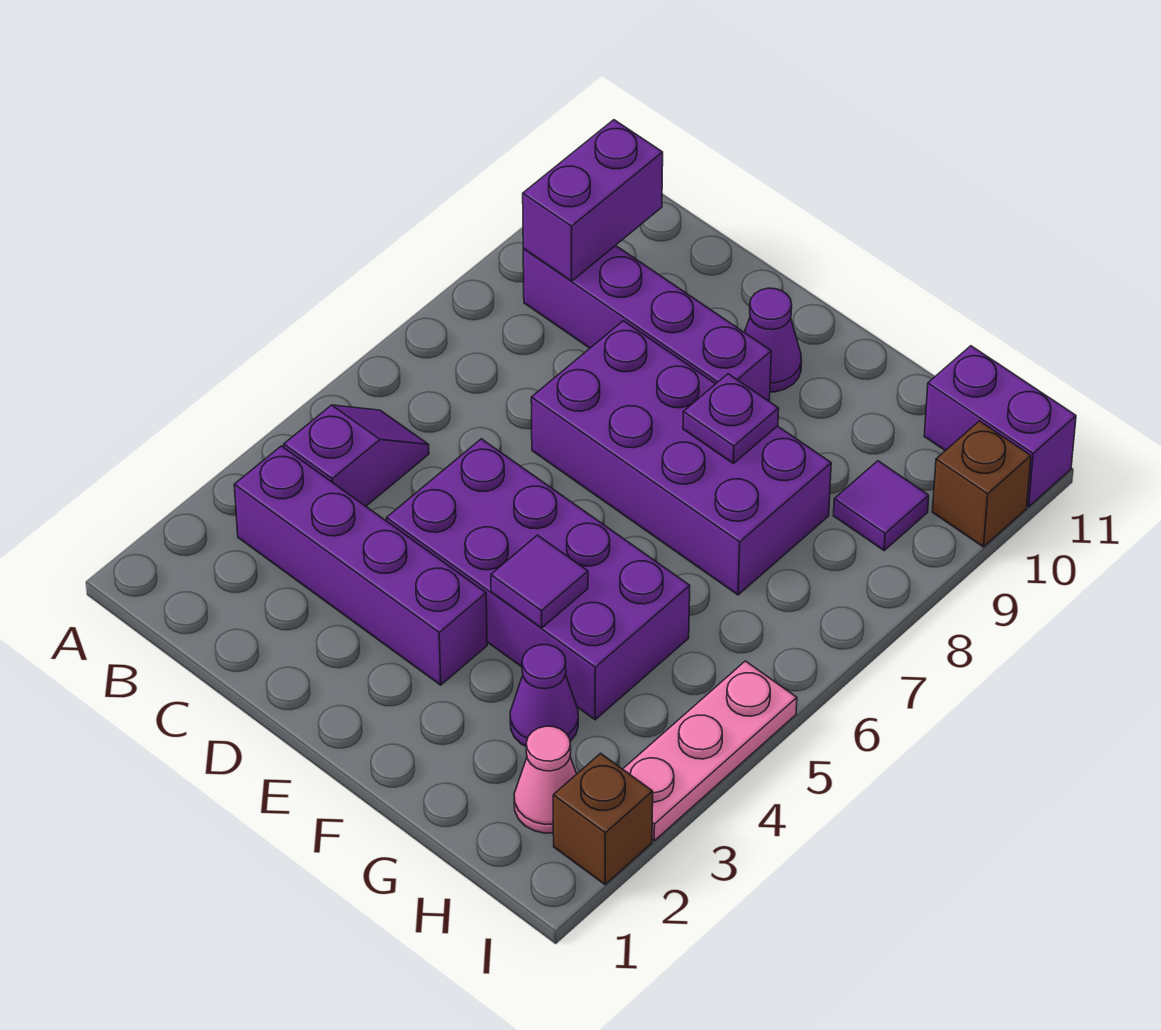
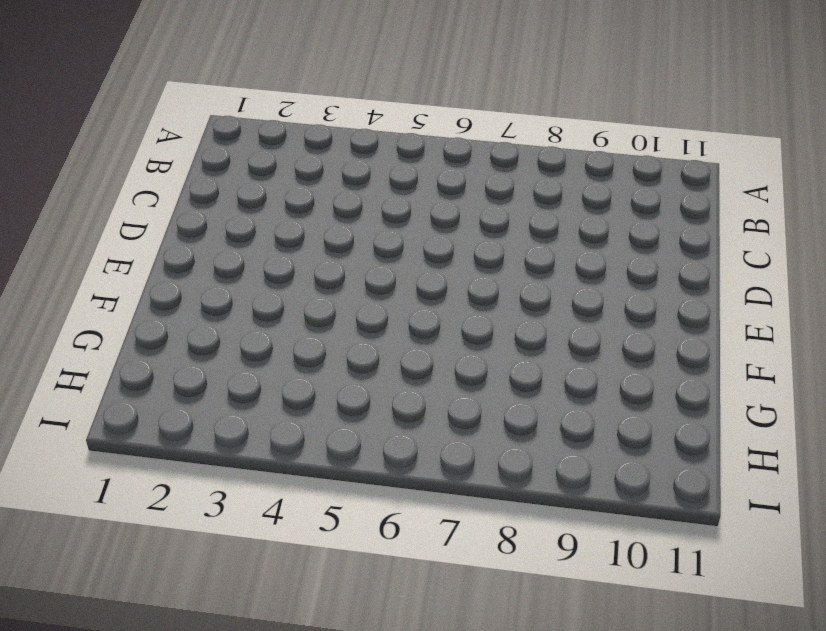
none -> purple brick B3:E3 level 1
none -> purple slope B4:B5 level 1 top 4
none -> purple brick B9:E9 level 1

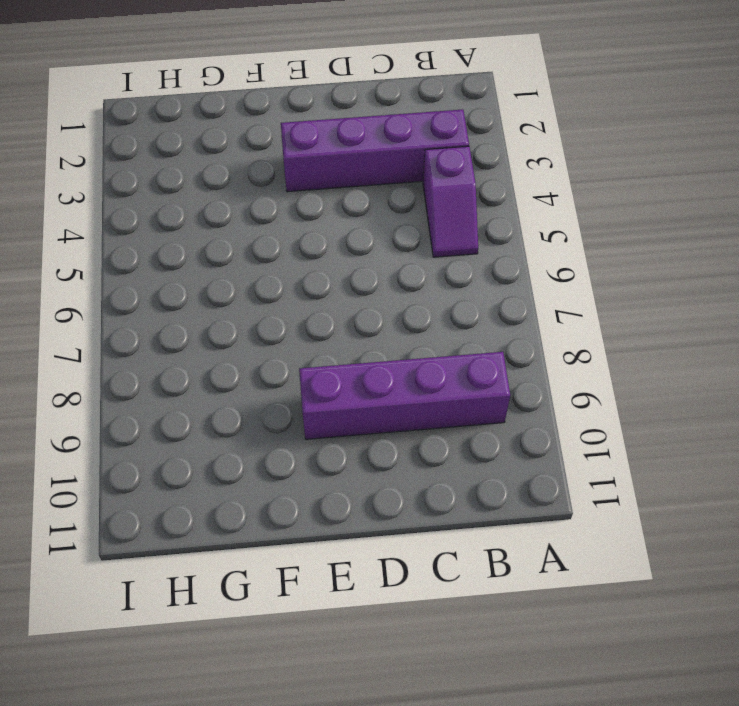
none -> purple brick D4:G5 level 1
none -> purple brick D7:G8 level 1
none -> purple cone E10 level 1

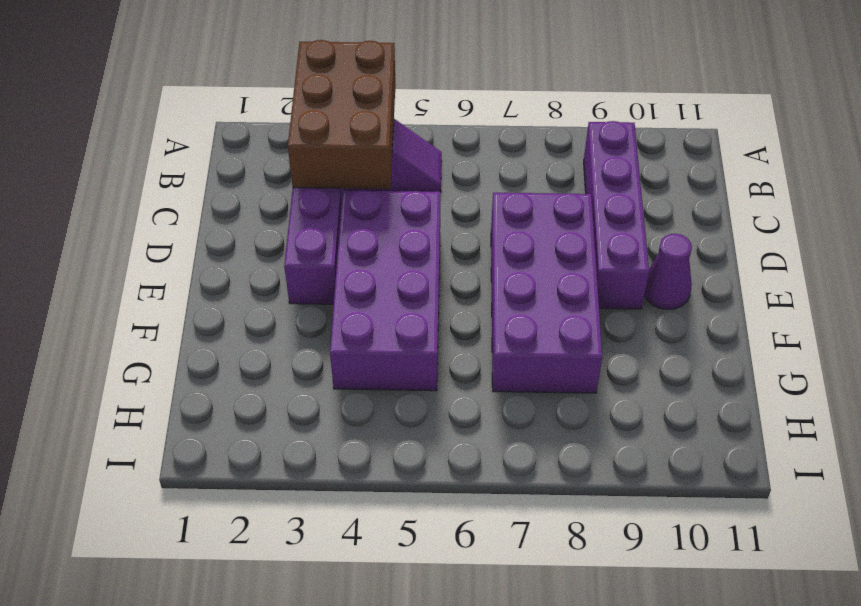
brown brick A3:C4 level 2 -> none
none -> purple cone G3 level 1
none -> pink cone H2 level 1
none -> purple tile H9 level 1

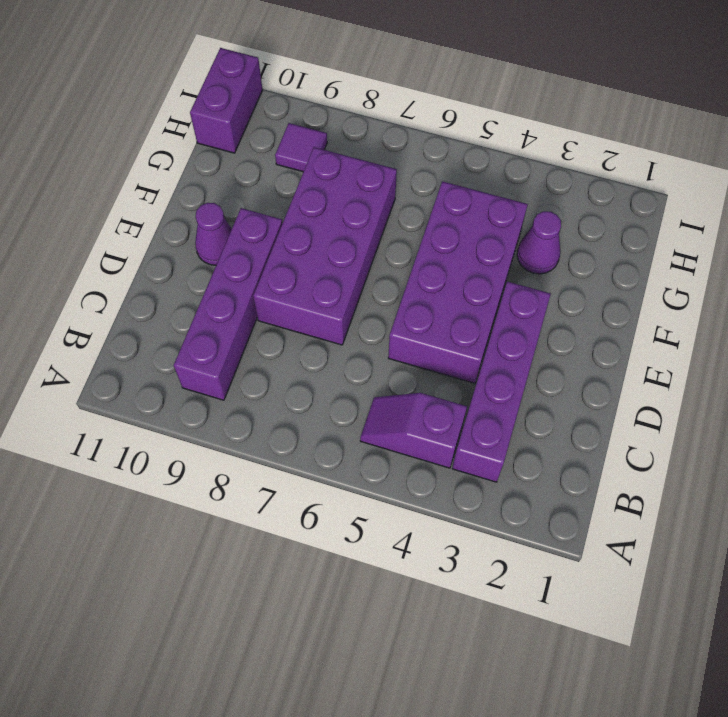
none -> pink cone H2 level 1
none -> brown brick I2 level 1
none -> pink plate I3:I5 level 1

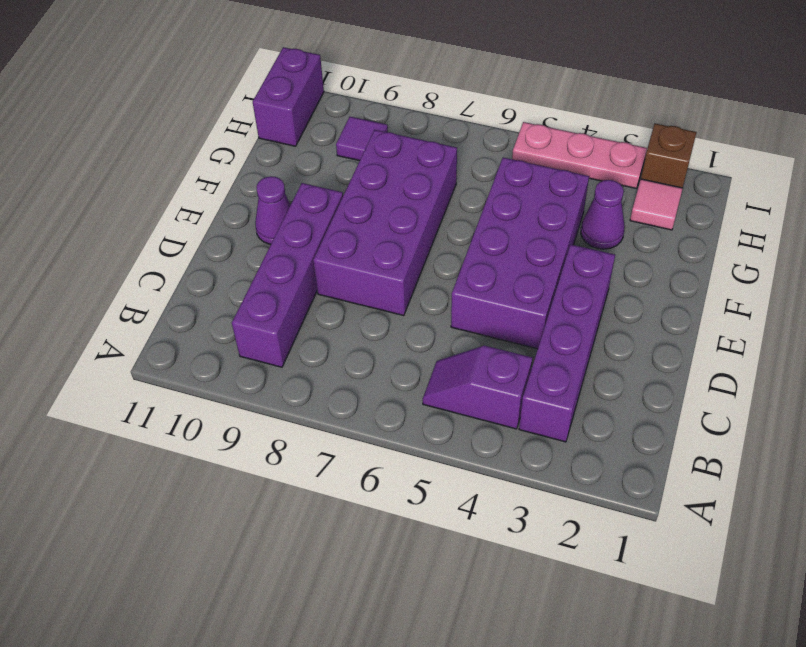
pink tile H2 level 1 -> pink cone H2 level 1
none -> brown brick I10 level 1
none -> purple brick B9:B10 level 2
none -> purple tile F4 level 2

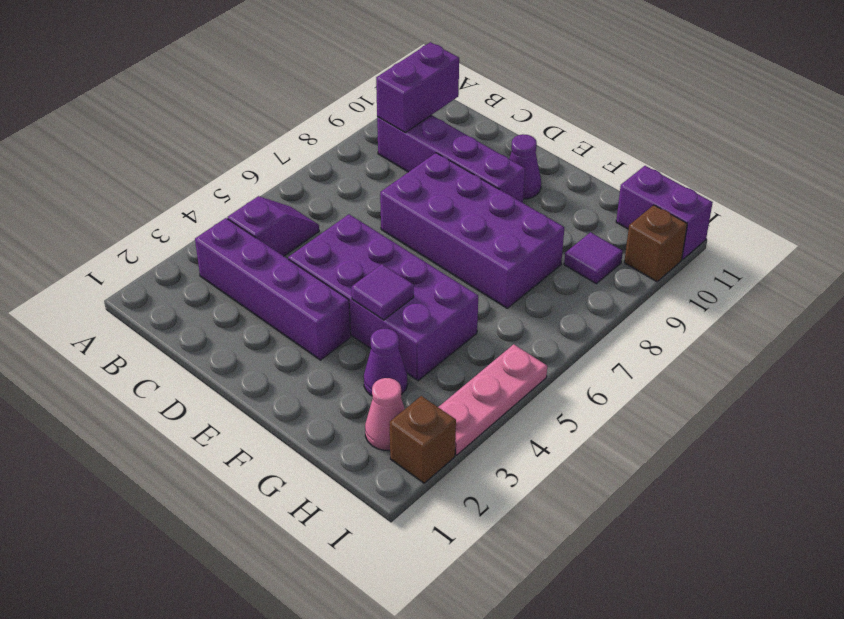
none -> purple plate F8 level 2

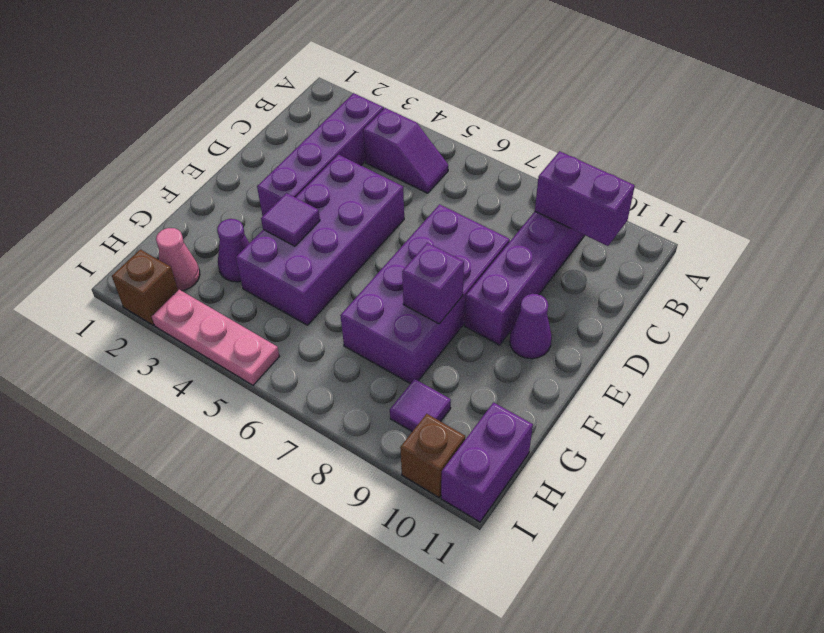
purple brick F8 level 2 -> purple plate F8 level 2

